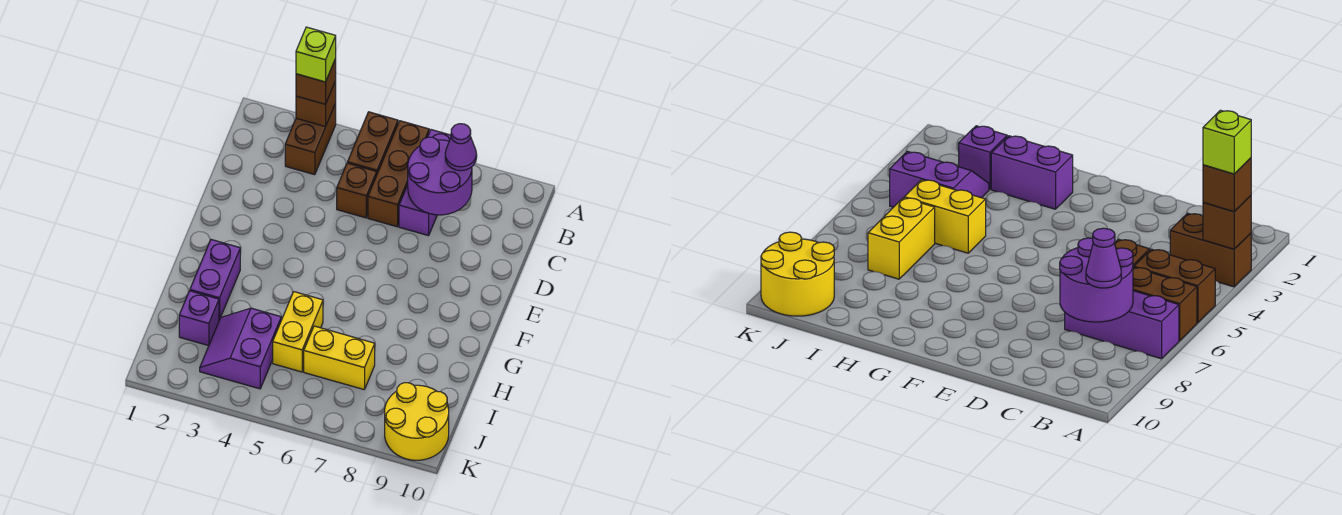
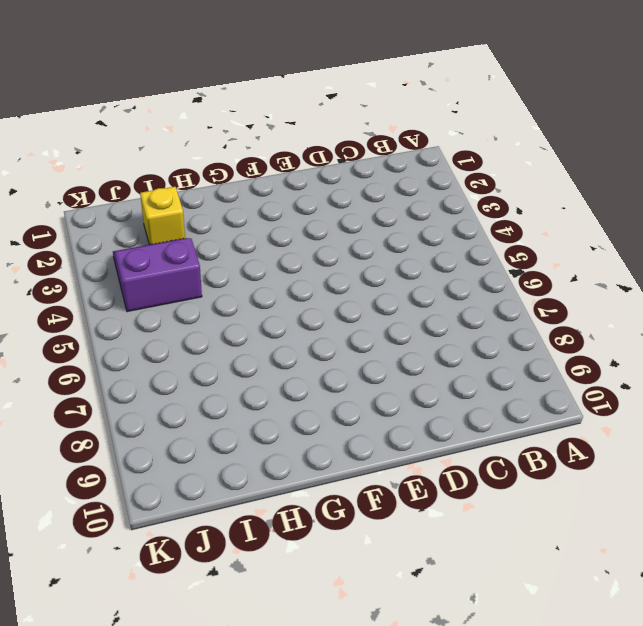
yellow brick I2 level 1 -> purple brick I2 level 1
none -> brown brick A3:B3 level 1
none -> brown brick A5:B5 level 1
none -> brown brick A6:C6 level 1

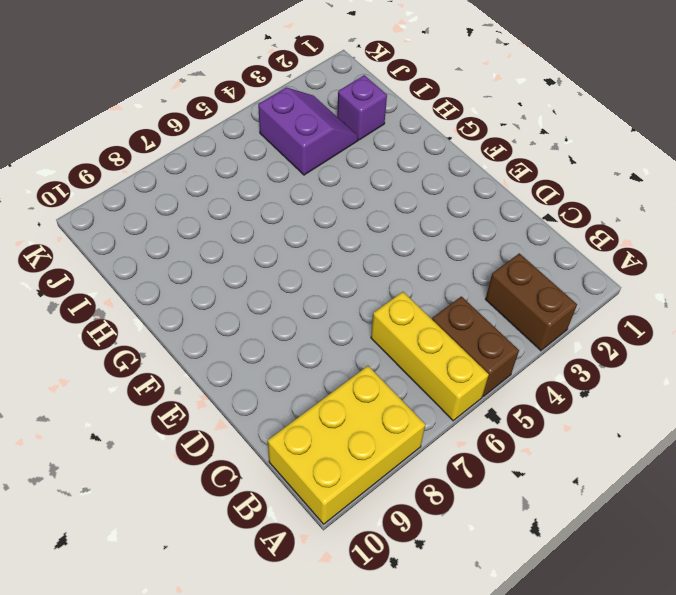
yellow brick A6:C6 level 1 -> brown brick A6:C6 level 1
yellow brick A8:B10 level 1 -> none
none -> purple brick A7:C7 level 1
none -> brown brick C5 level 1
none -> purple brick G2:H2 level 1

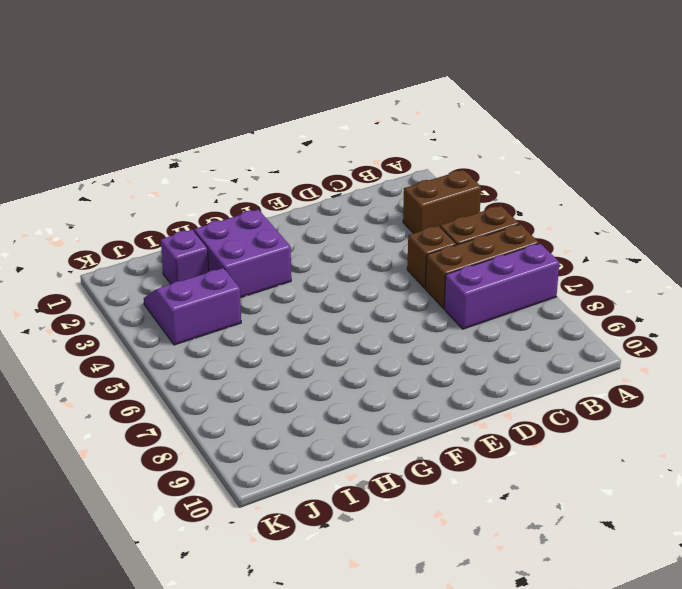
purple brick G2:H3 level 1 -> purple brick G2:H2 level 1
none -> yellow brick H5:I5 level 1
none -> yellow brick I6:I7 level 1
none -> yellow round brick J9:K10 level 1

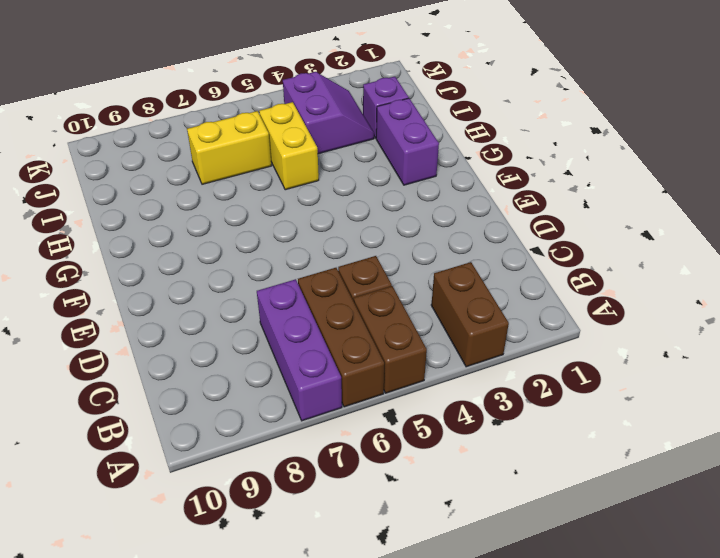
none -> yellow round brick J9:K10 level 1
none -> brown brick A3 level 2
none -> purple round brick B7:C8 level 2

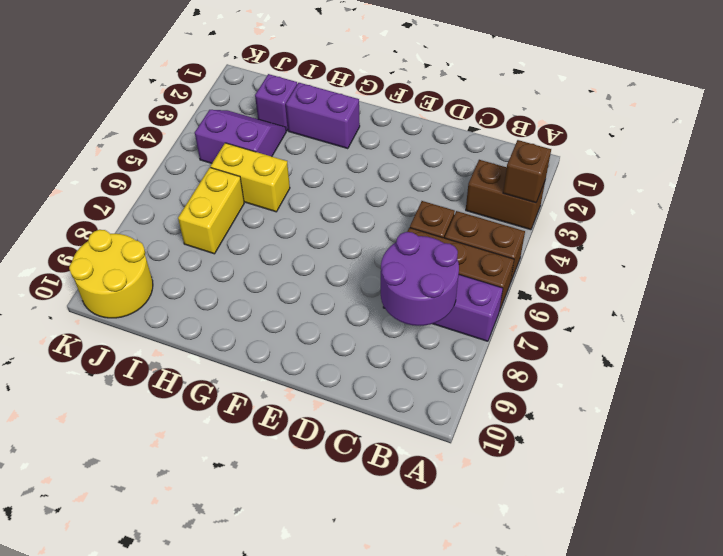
none -> brown brick A3 level 3
none -> purple cone B8 level 3
none -> lime brick A3 level 4

